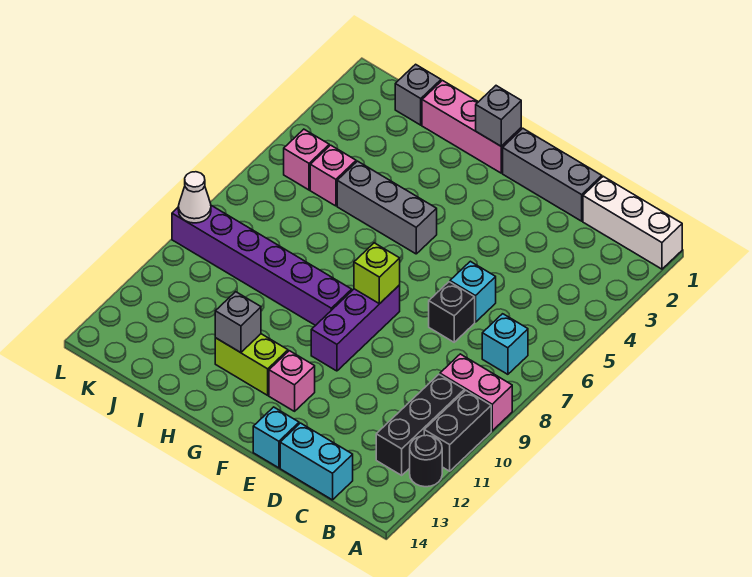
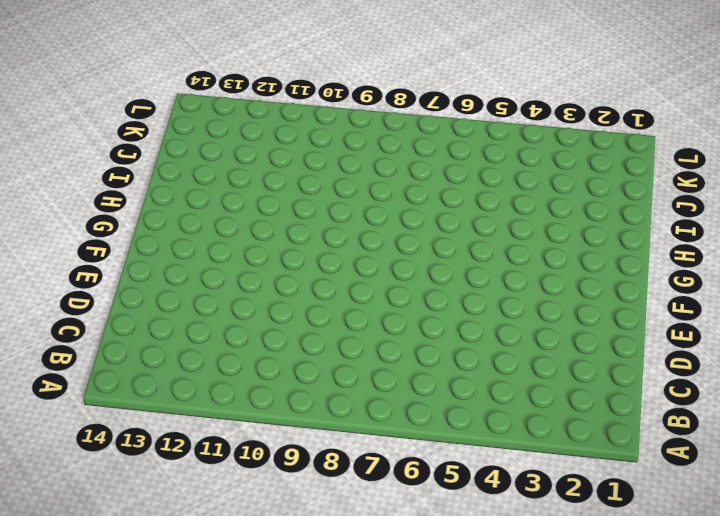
none -> white brick A1:C1 level 1
none -> pink brick A9:B9 level 1
none -> black brick A10:A11 level 1

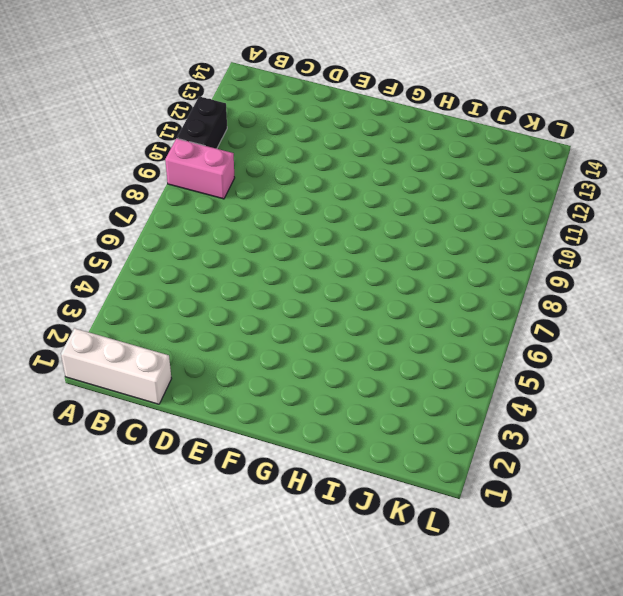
none -> black round brick A12 level 1
none -> cyan brick B7 level 1
none -> black brick B10:B12 level 1

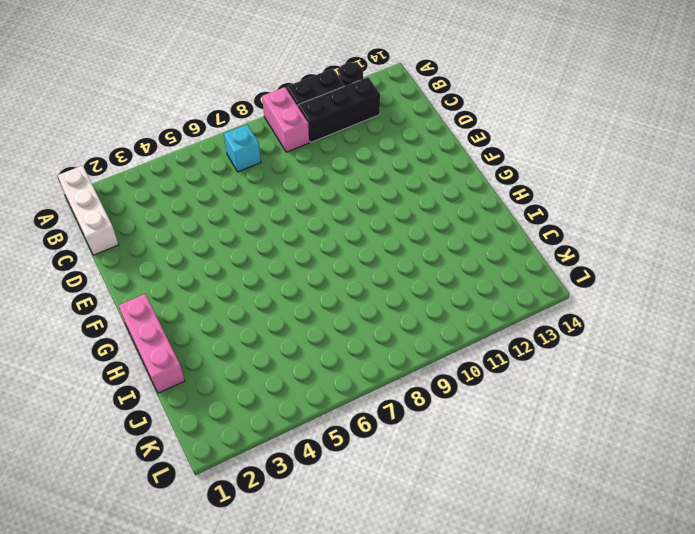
none -> cyan brick C14:D14 level 1
none -> grey brick D1:F1 level 1
none -> cyan brick D6 level 1

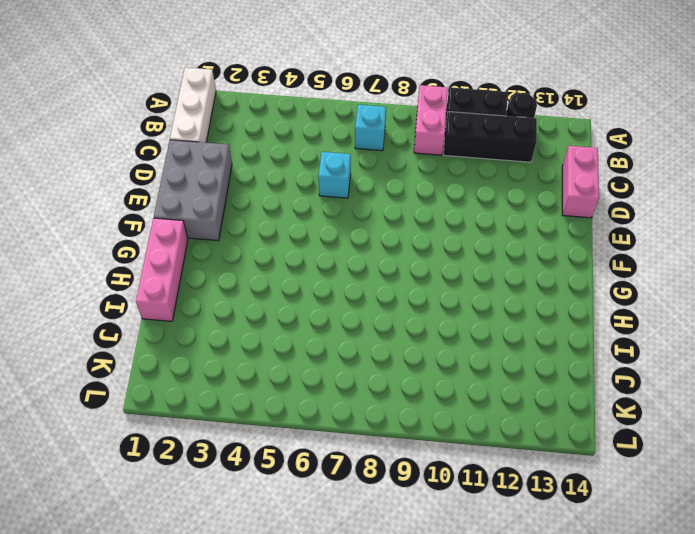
pink brick C14:D14 level 1 -> cyan brick C14:D14 level 1
grey brick D1:F2 level 1 -> grey brick D1:F1 level 1
none -> black brick D7 level 1
none -> cyan brick E14 level 1
none -> purple brick F8:F10 level 1

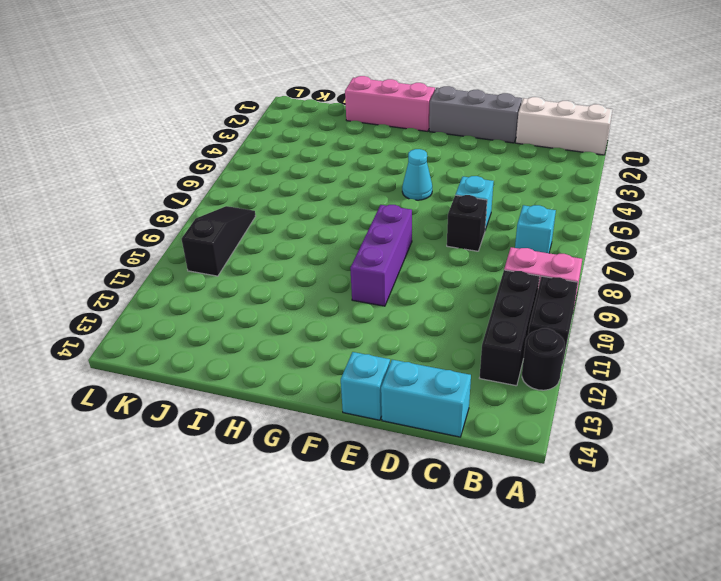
cyan cone F5 level 1 -> none
black slope K8:K10 level 1 top 10 -> purple brick G9:L9 level 1
none -> pink brick F12 level 1
none -> grey brick G5:I5 level 1
none -> lime brick G12:H12 level 1

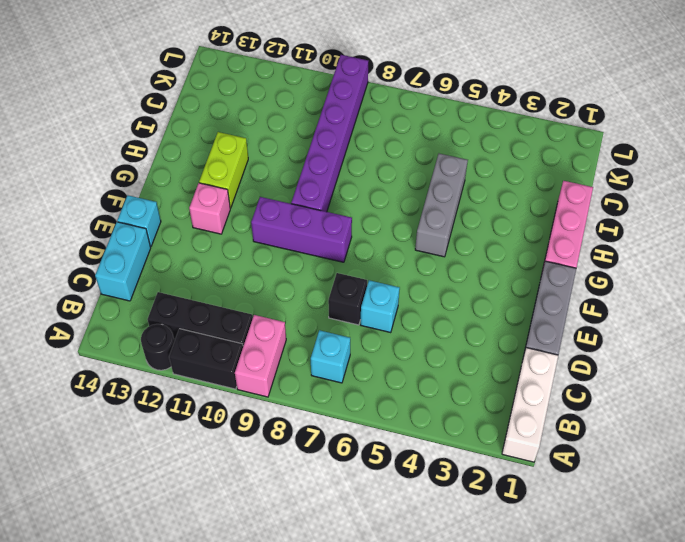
none -> grey brick J1 level 1
none -> pink brick J5 level 1
none -> pink brick K5 level 1

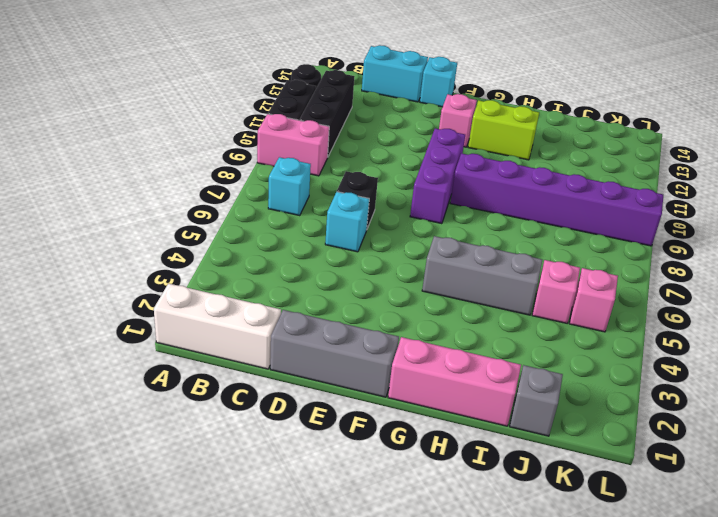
none -> lime brick F8 level 2
none -> grey brick G1 level 2
none -> grey brick H12 level 2

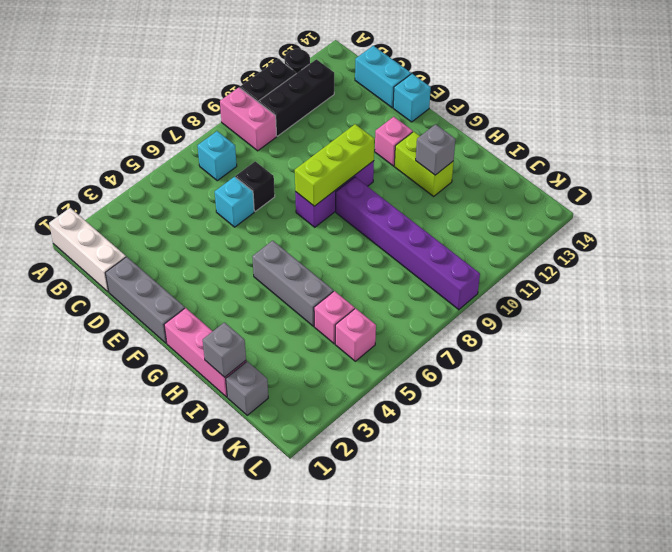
lime brick F8:F10 level 2 -> lime brick F8 level 2
grey brick I1 level 2 -> grey brick G1 level 2
none -> white cone L9 level 2

